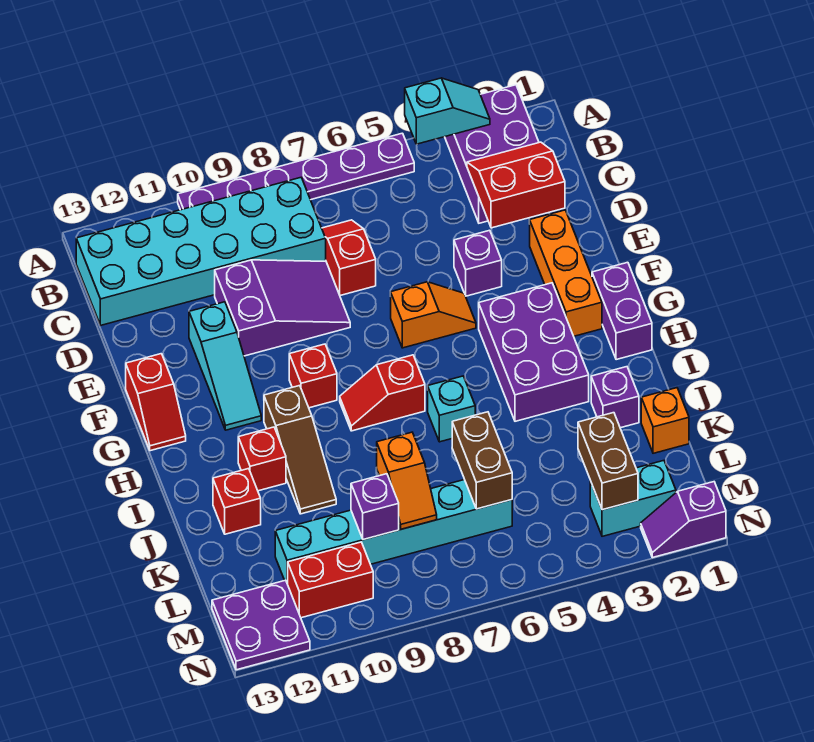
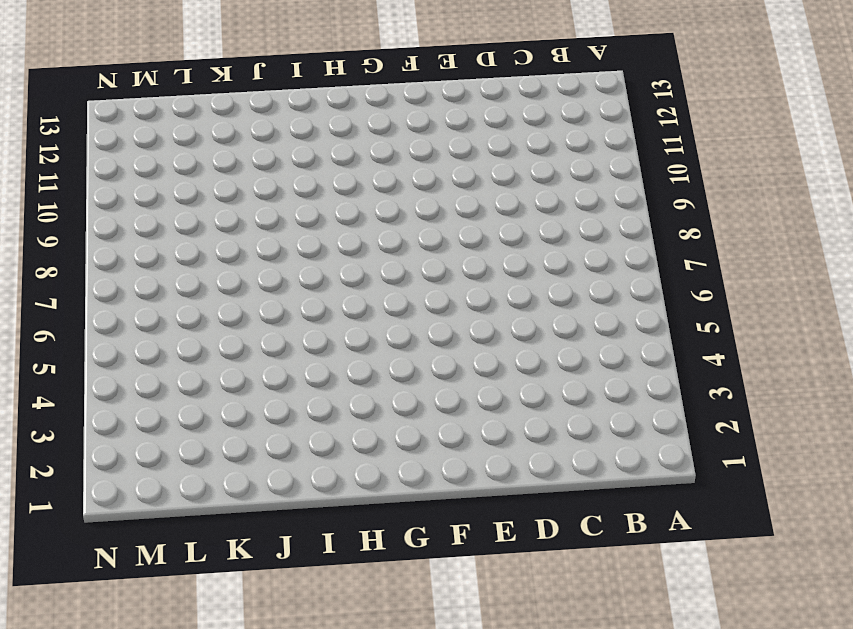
none -> purple brick A2:C3 level 1
none -> purple plate A5:A10 level 1
none -> cyan brick B8:C13 level 1
none -> red slope C7:D7 level 1 top D

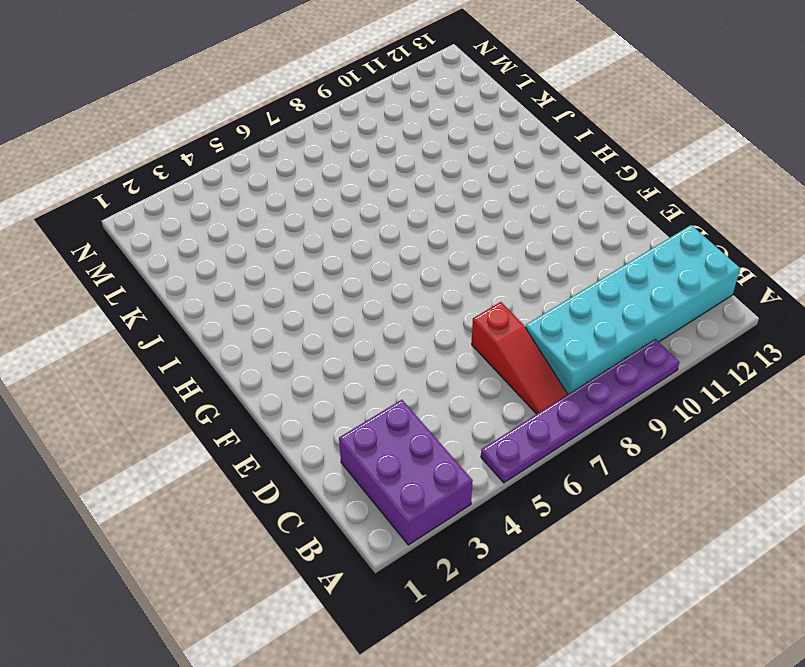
red slope B7:D7 level 1 top D -> red slope C7:D7 level 1 top D
none -> purple slope D8:E10 level 1 top 10
none -> orange brick E2:G2 level 1
none -> purple brick E4 level 1
none -> cyan slope E11:G11 level 1 top E

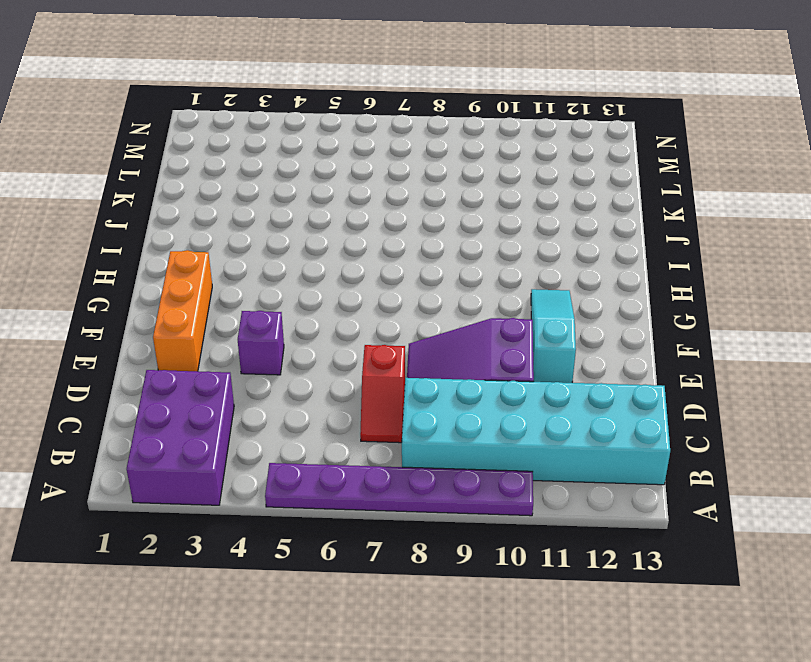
none -> orange slope F5:F6 level 1 top 6
none -> red slope F13:G13 level 1 top F
none -> purple brick G1:H1 level 1
none -> purple brick G3:I4 level 1

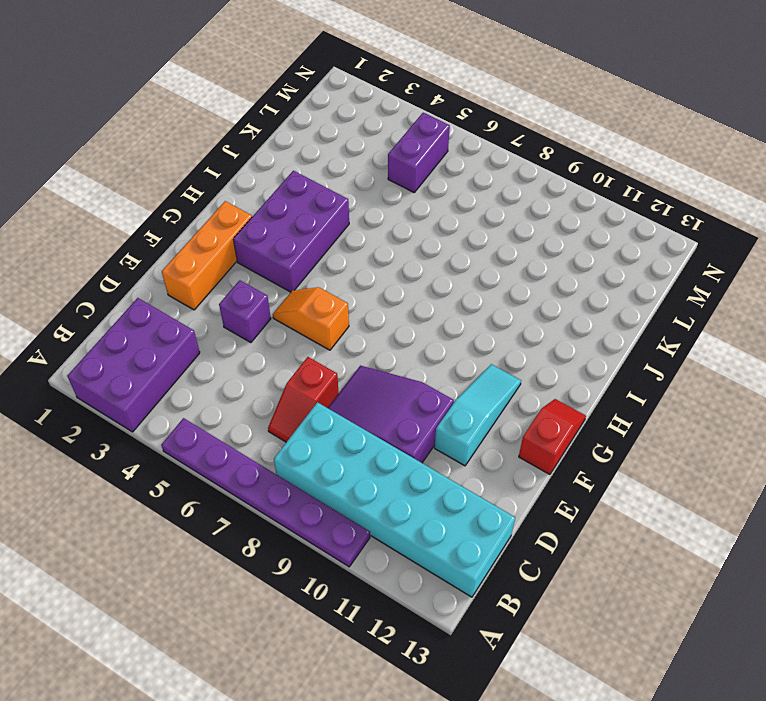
purple brick L5:M5 level 1 -> purple brick G1:H1 level 1
none -> red brick G9 level 1
none -> red slope H7:H8 level 1 top 7
none -> brown slope H10:J10 level 1 top H
none -> cyan brick I6 level 1

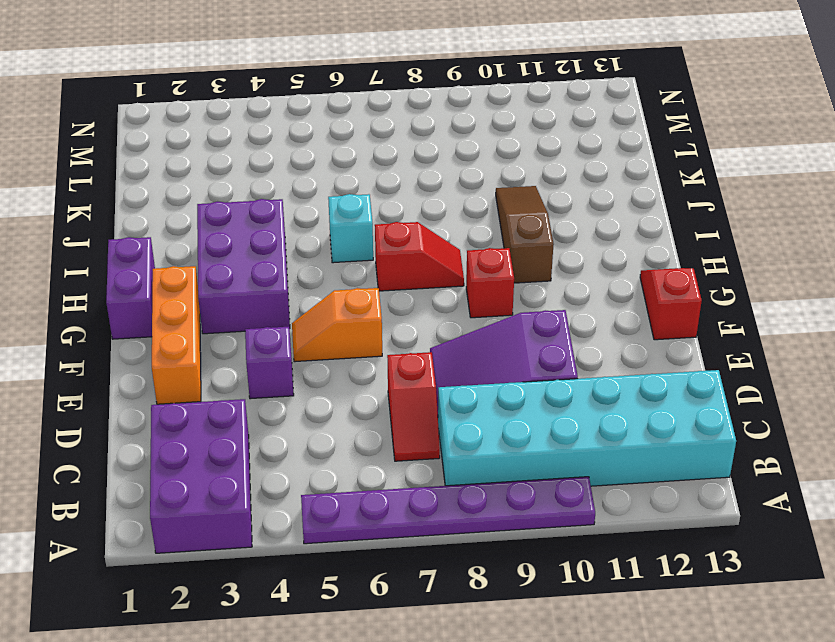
none -> cyan slope E11:G11 level 1 top E
none -> red brick I11 level 1
none -> purple brick J2 level 1
none -> red brick J12 level 1

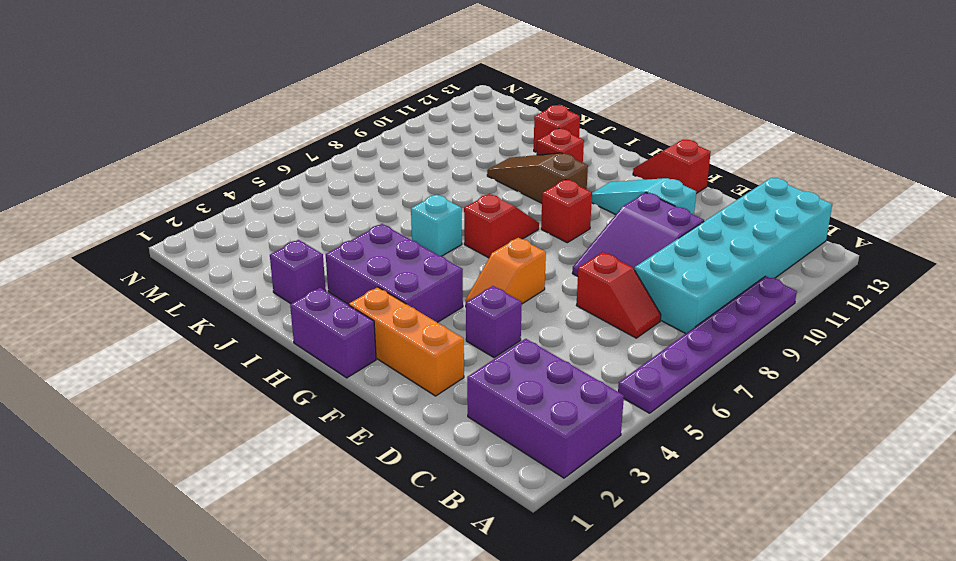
none -> orange brick K1 level 1
none -> cyan brick L6:L11 level 1
none -> cyan brick M2:M3 level 1
none -> red brick M10:M11 level 1

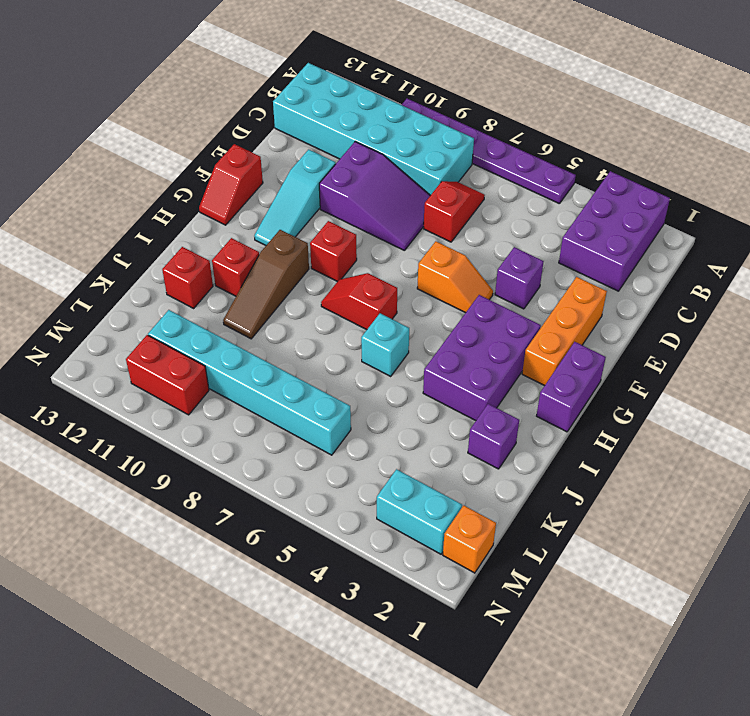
orange brick M1 level 1 -> orange brick K1 level 1
none -> purple plate M12:N13 level 1
none -> purple slope N1:N2 level 1 top 1
none -> cyan slope A3:A4 level 2 top 4
none -> red slope C2:D3 level 2 top D

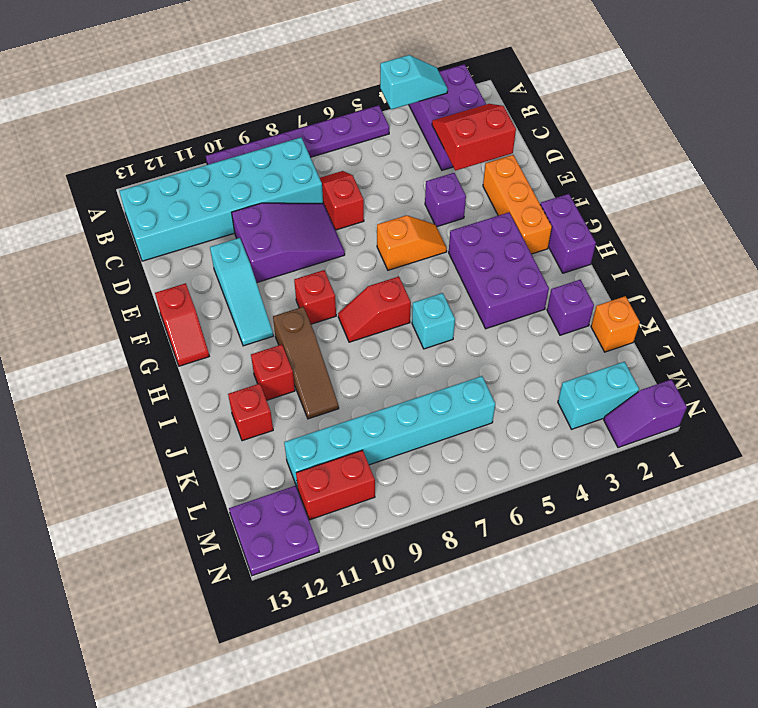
none -> brown brick K6:L6 level 2
none -> orange slope K8:L8 level 2 top K
none -> brown brick L3:M3 level 2
none -> purple brick L9 level 2

